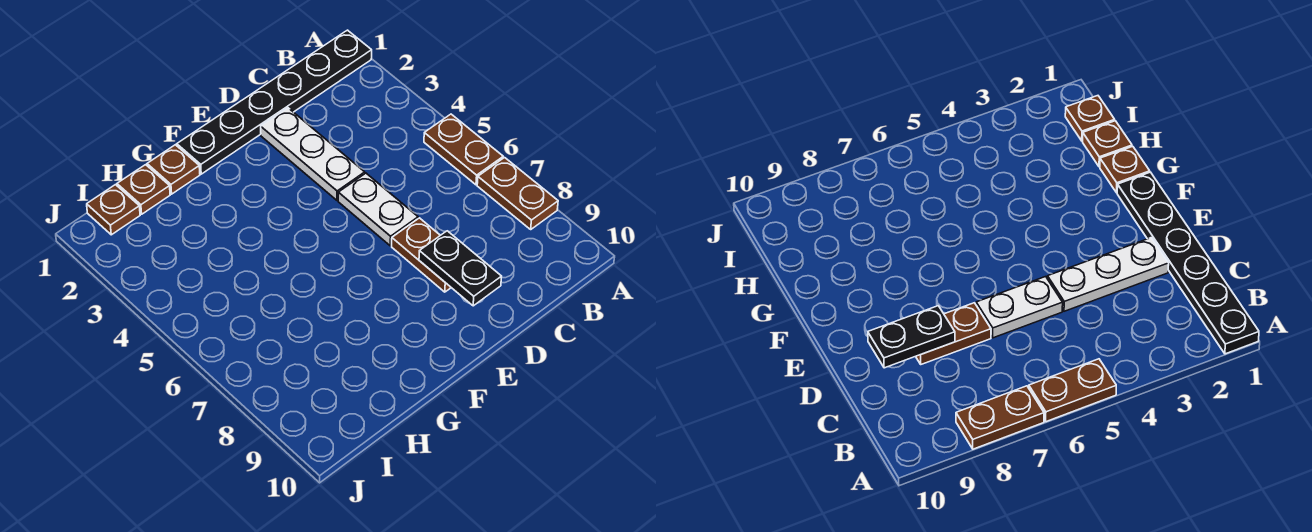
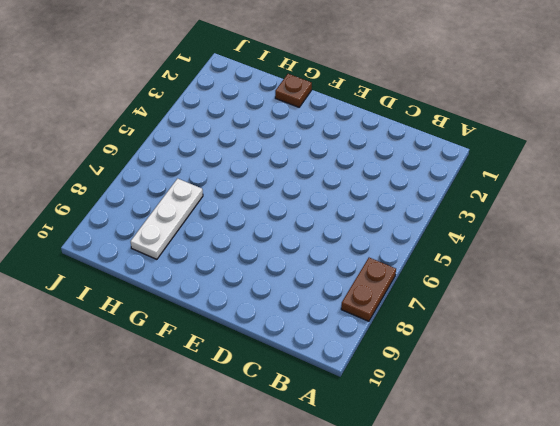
white plate H7:H9 level 1 -> white plate D2:D4 level 1
none -> black plate A1:F1 level 1
none -> brown plate A5:A6 level 1

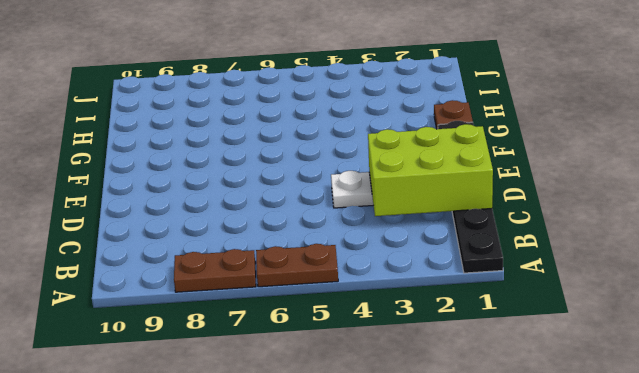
lime brick C1:D3 level 2 -> none
none -> white plate D5:D6 level 1
none -> brown plate D7:D8 level 1

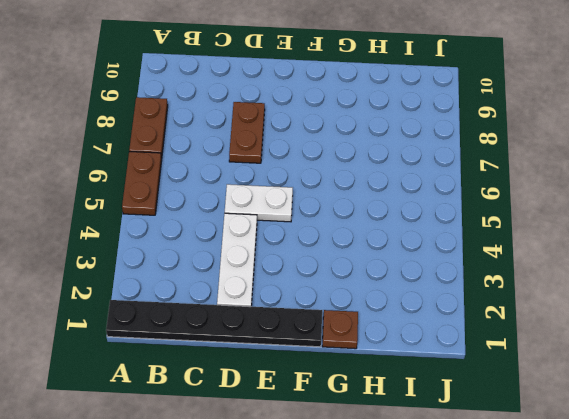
white plate D5:E5 level 1 -> white plate D5:D6 level 1
none -> brown plate H1 level 1
none -> brown plate I1 level 1

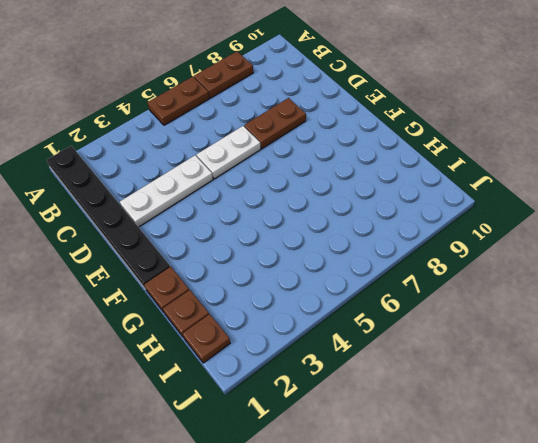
none -> black plate D8:D9 level 2

